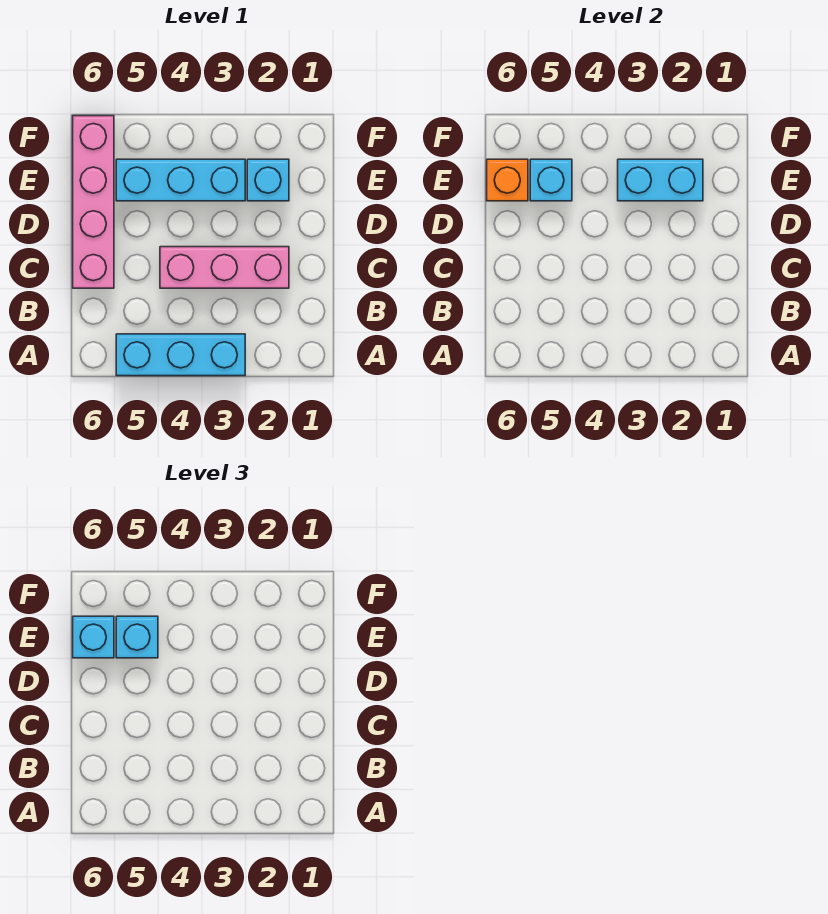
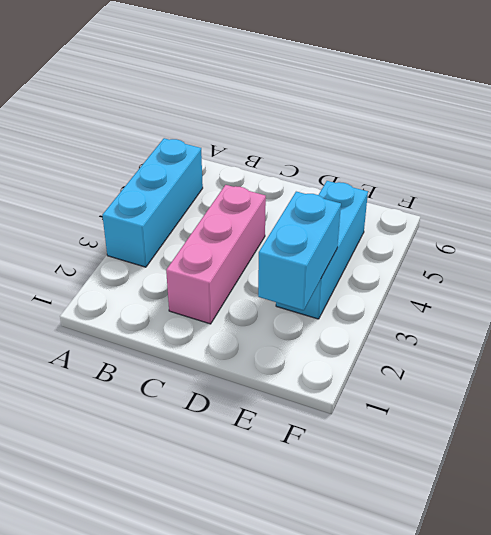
none -> pink brick C6:F6 level 1
none -> cyan brick E2 level 1

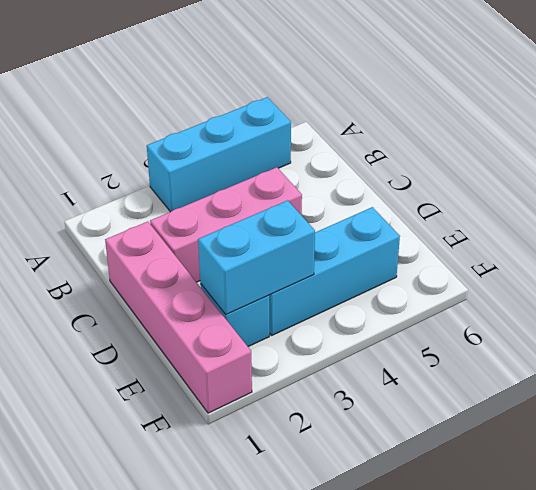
pink brick C1:F1 level 1 -> pink brick C6:F6 level 1
none -> cyan brick E5 level 2
none -> orange brick E6 level 2

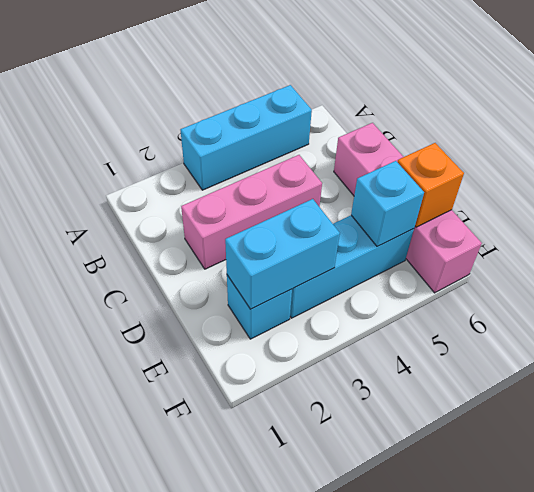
none -> cyan brick E5 level 3
none -> cyan brick E6 level 3

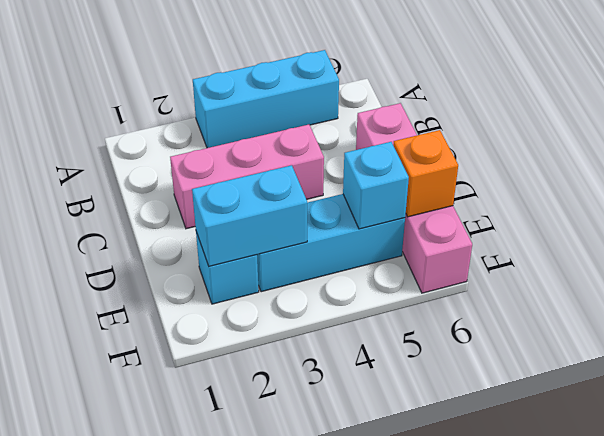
none -> cyan brick E5 level 3
none -> cyan brick E6 level 3

